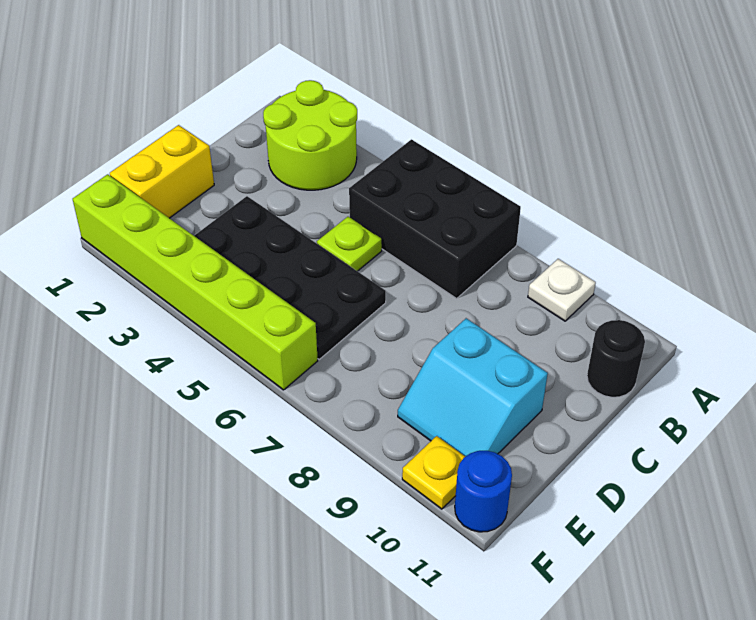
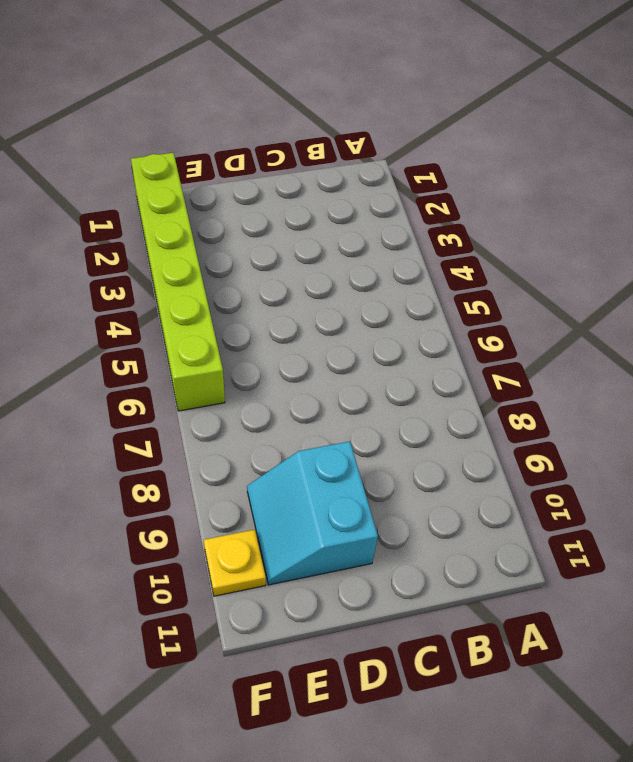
none -> lime round brick A2:B3 level 1
none -> black brick A5:B7 level 1

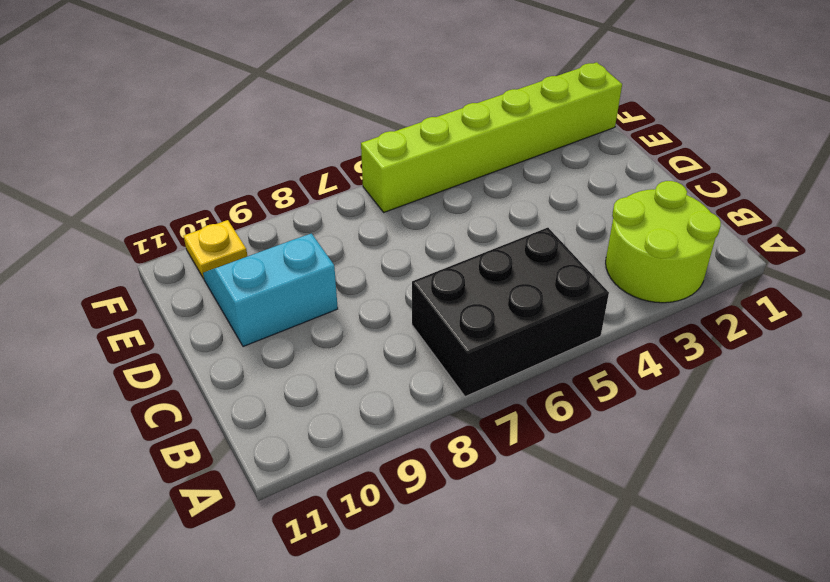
none -> white plate A9 level 1
none -> black round brick B11 level 1

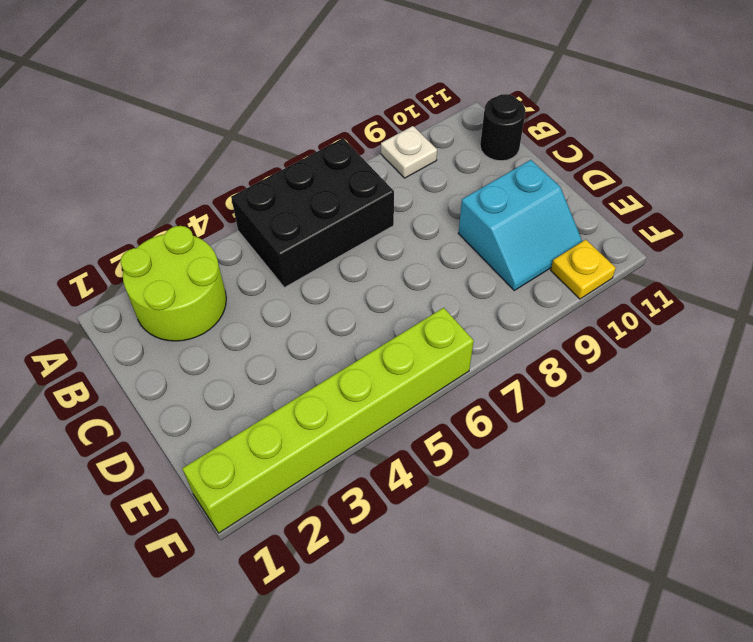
none -> lime plate C5 level 1
none -> yellow brick D1:E1 level 1

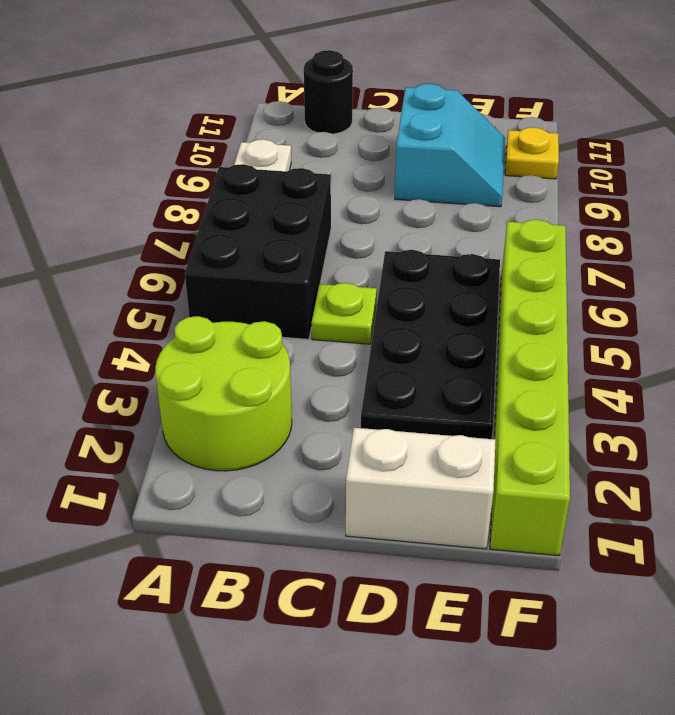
white brick D1:E1 level 1 -> yellow brick D1:E1 level 1
none -> blue round brick F11 level 1

